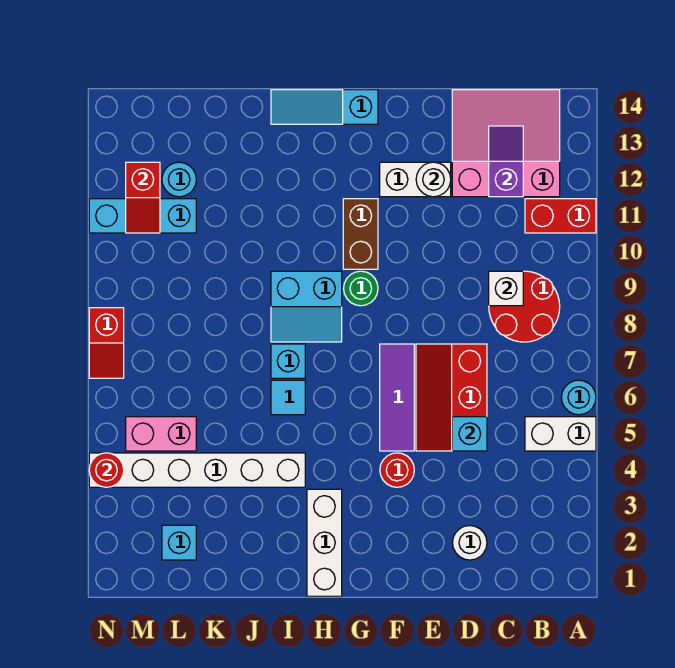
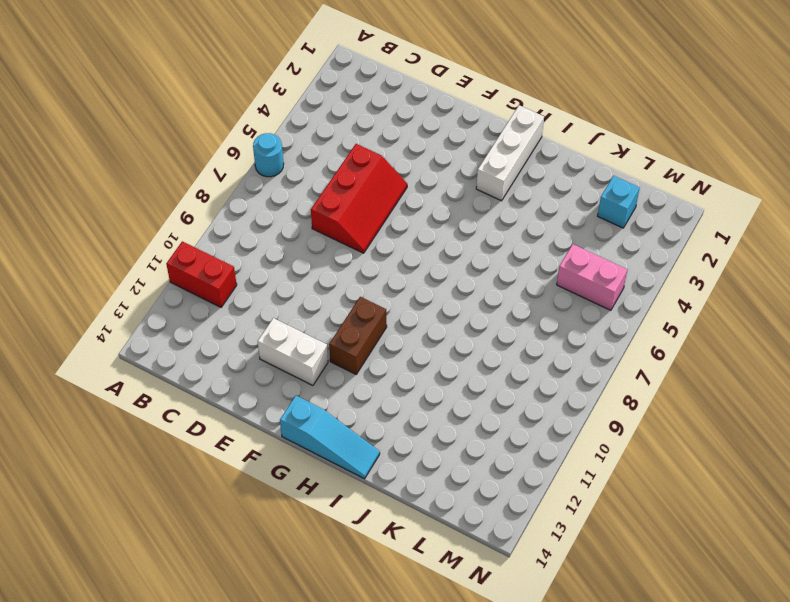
none -> white brick A5:B5 level 1
none -> red round brick B8:C9 level 1
none -> pink slope B12:D14 level 1 top 12

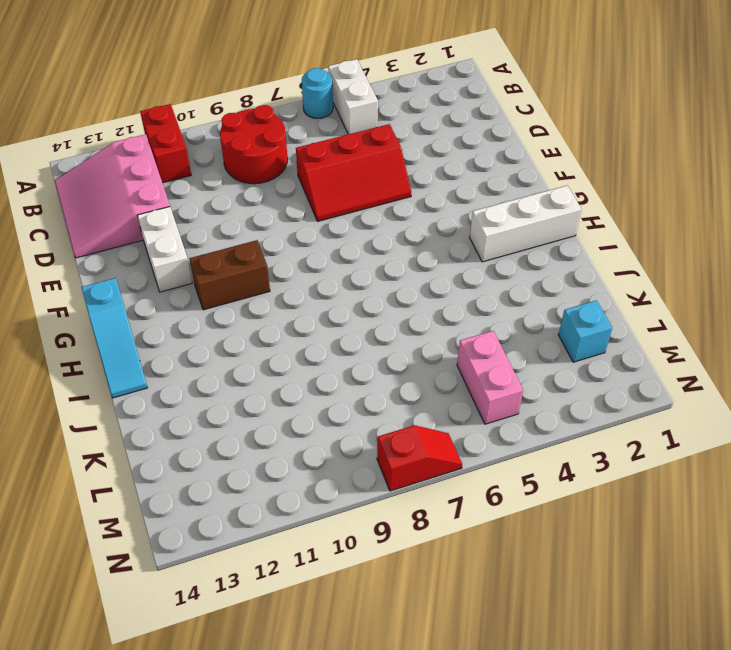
none -> white round brick D2 level 1
none -> red round brick F4 level 1
none -> purple tile F5:F7 level 1

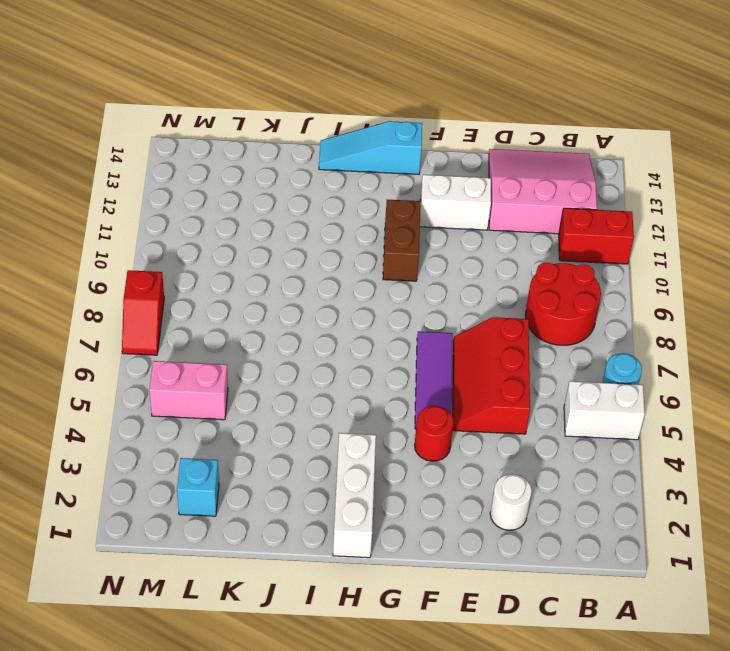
none -> green round brick G9 level 1
none -> cyan slope H8:I9 level 1 top 9
none -> white brick I4:N4 level 1

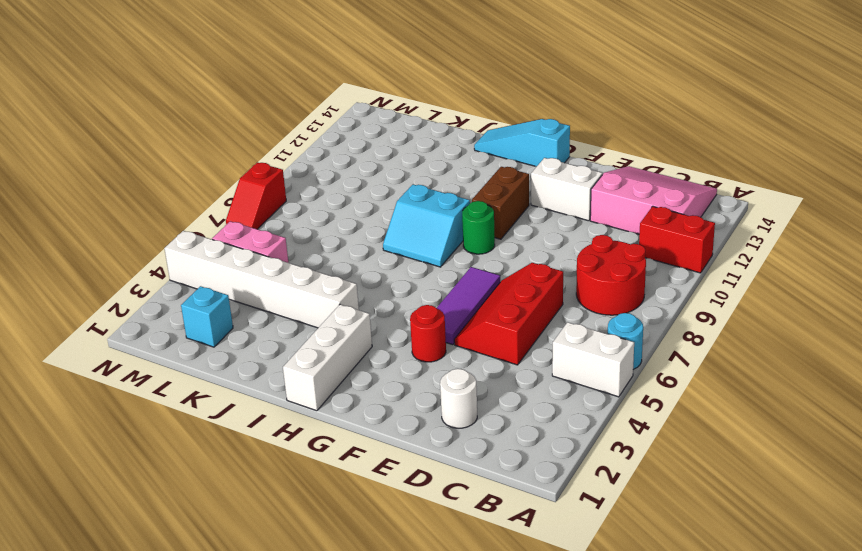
none -> cyan tile I6 level 1
none -> cyan brick I7 level 1
none -> cyan brick L11:N11 level 1

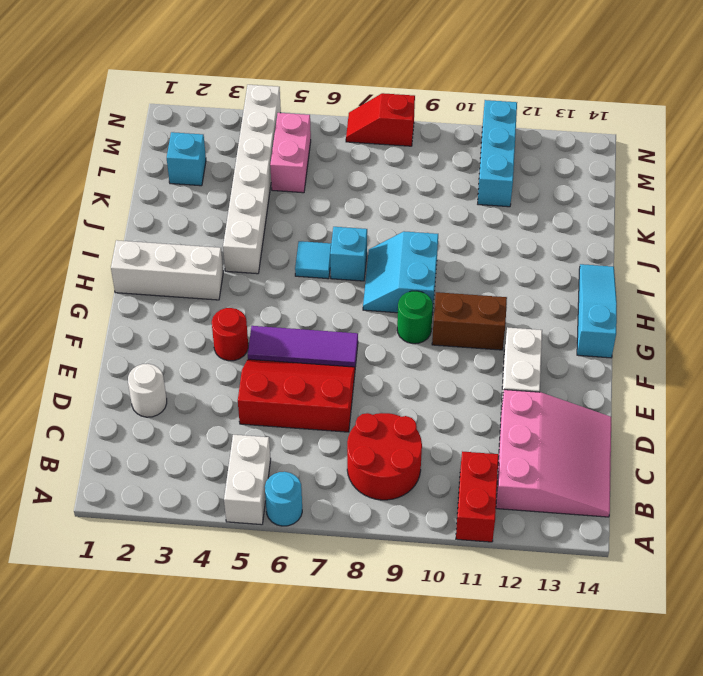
none -> cyan round brick L12 level 1
none -> white brick C9 level 2
none -> purple slope C12:C13 level 2 top 12

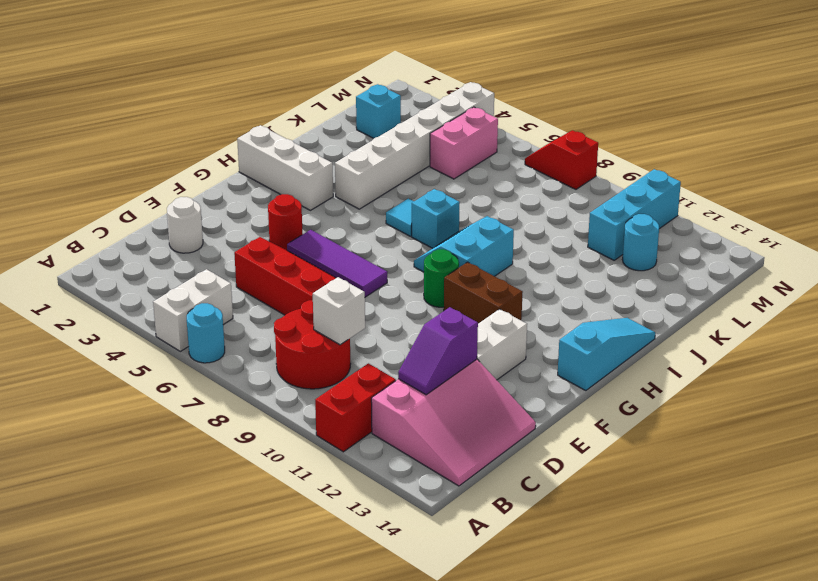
purple slope C12:D12 level 2 top D -> purple slope C12:C13 level 2 top 12
none -> cyan brick D5 level 2
none -> white round brick E12 level 2
none -> red slope M11:M12 level 2 top 12

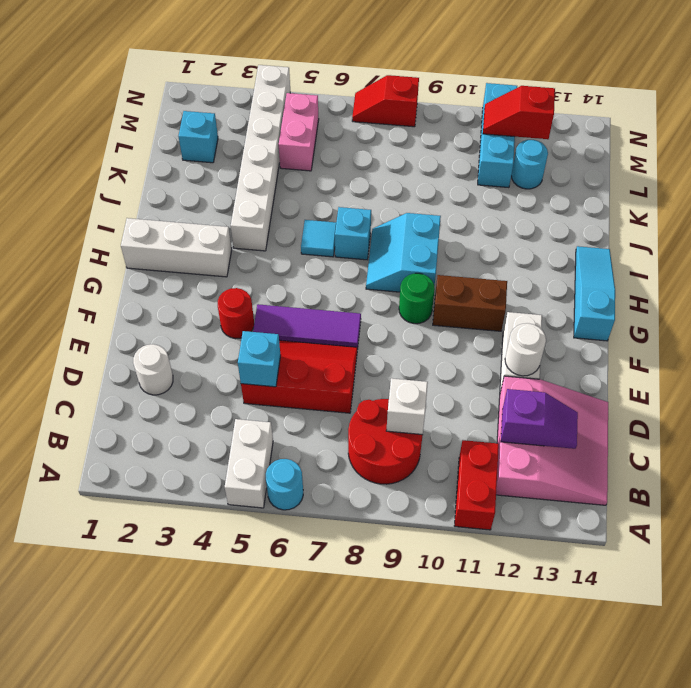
none -> red round brick N4 level 2

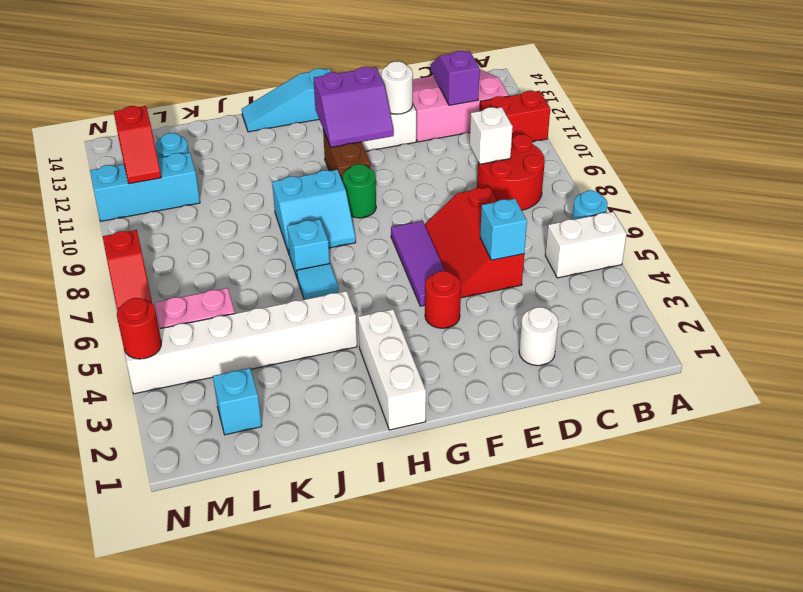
purple slope F11:G12 level 2 top 12 -> none

